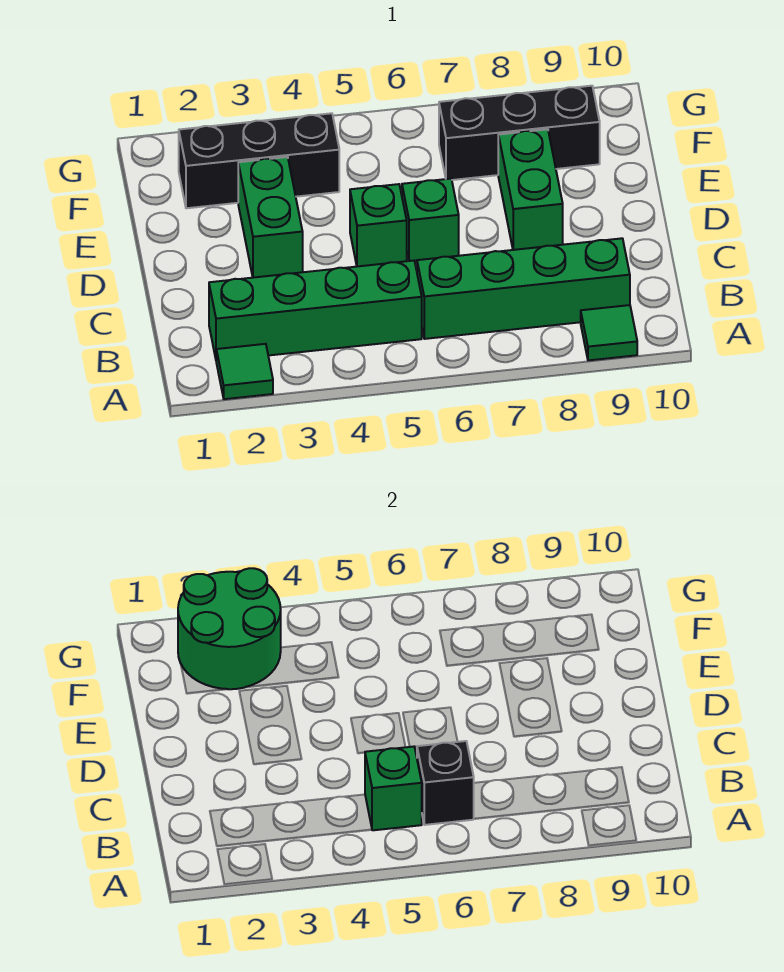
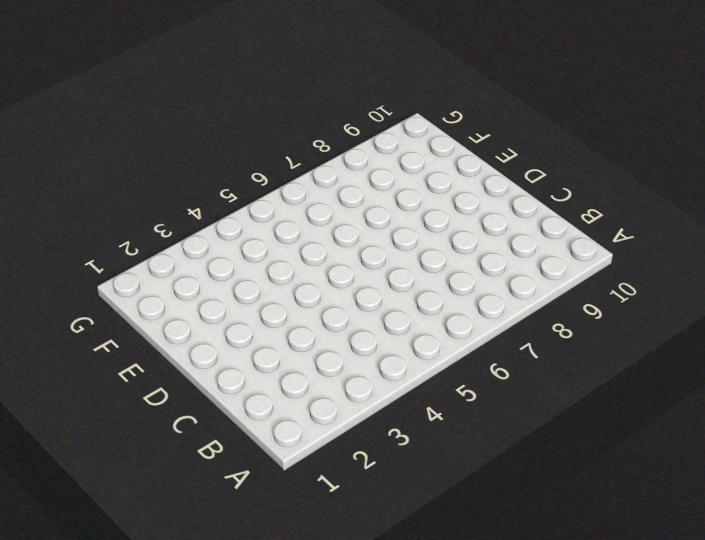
none -> green tile A2 level 1
none -> green tile A9 level 1
none -> green brick B2:B5 level 1

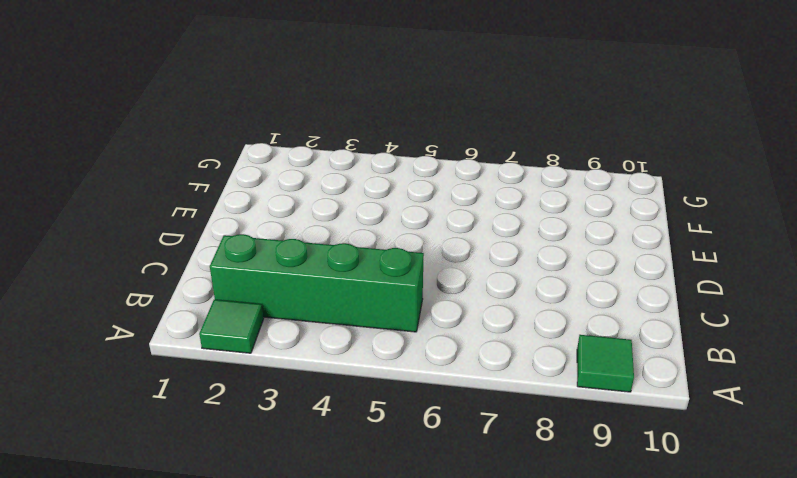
none -> green brick B6:B9 level 1
none -> green brick D3:E3 level 1
none -> green brick D5 level 1

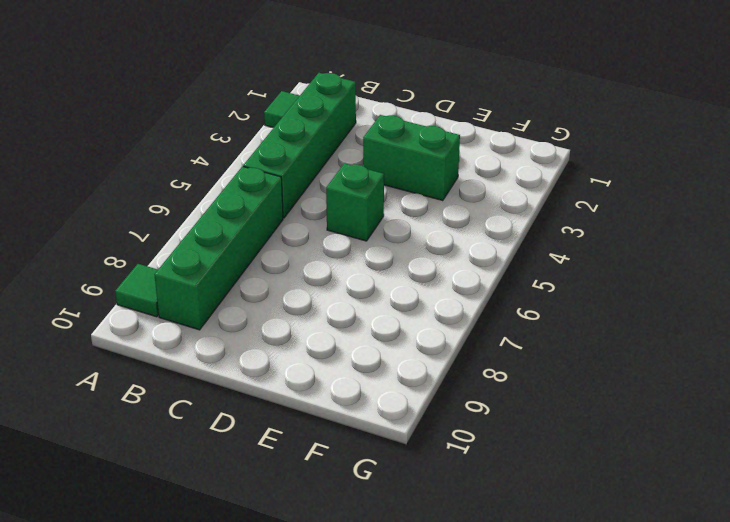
none -> green brick D6 level 1
none -> green brick D8:E8 level 1
none -> black brick F2:F4 level 1

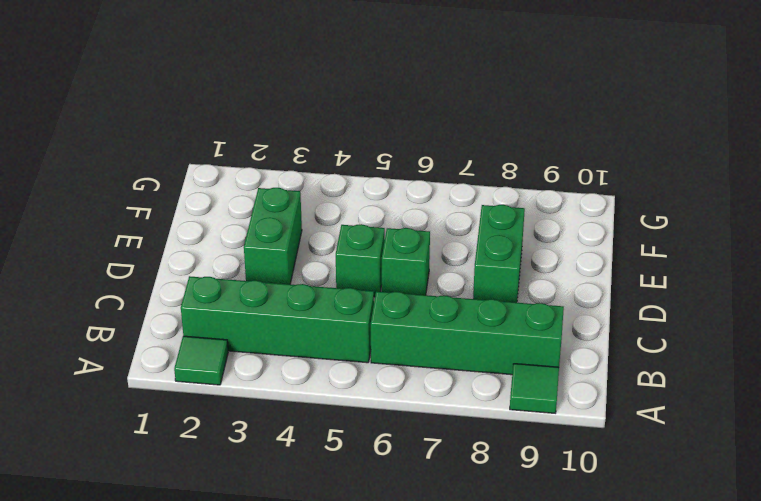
none -> black brick F2:F4 level 1
none -> black brick F7:F9 level 1
none -> green brick B5 level 2

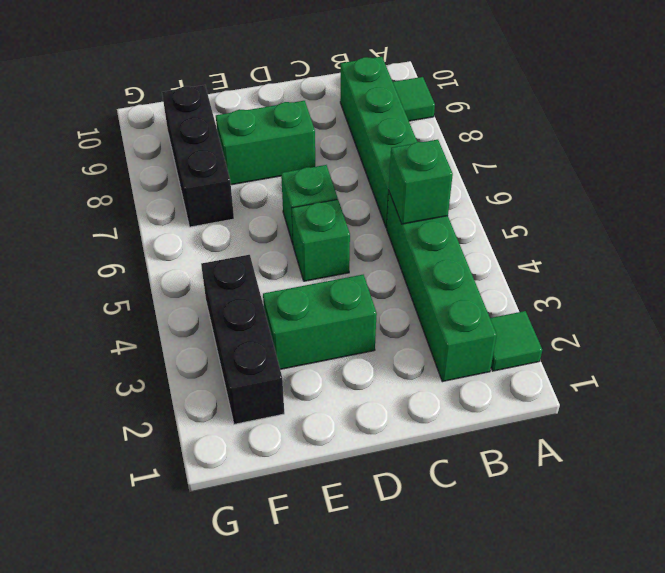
none -> black brick B6 level 2
none -> green round brick F2:G3 level 2

